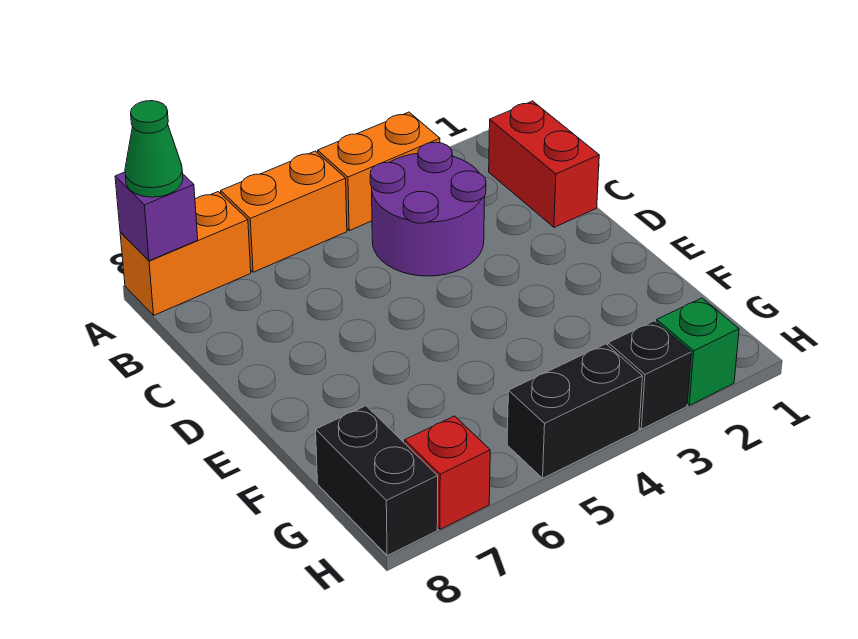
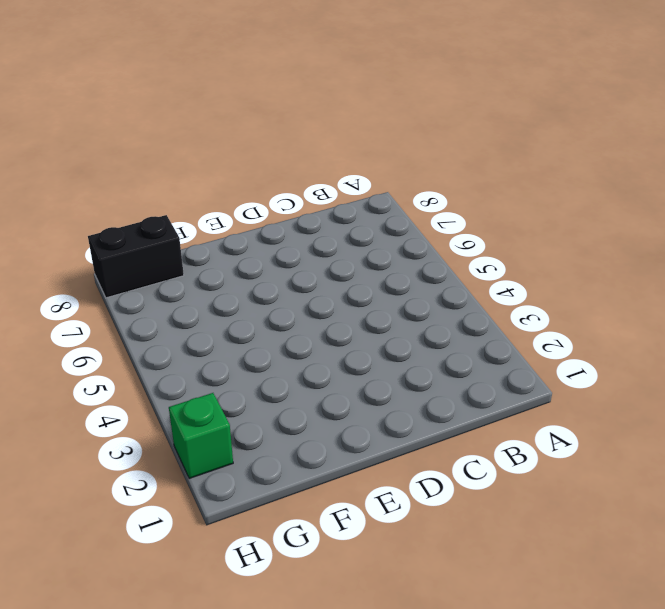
none -> orange brick A3:A4 level 1
none -> orange brick A5:A6 level 1
none -> orange brick A7:A8 level 1

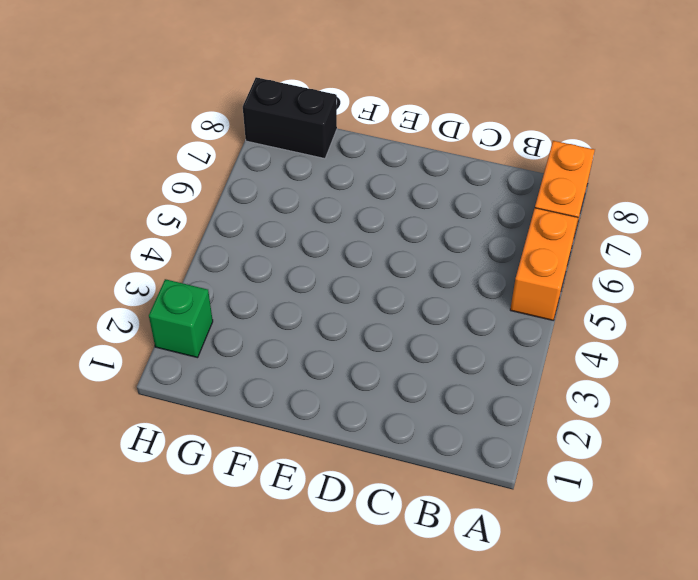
none -> orange brick A3:A4 level 1
none -> red brick B1:C1 level 1
none -> purple round brick B3:C4 level 1

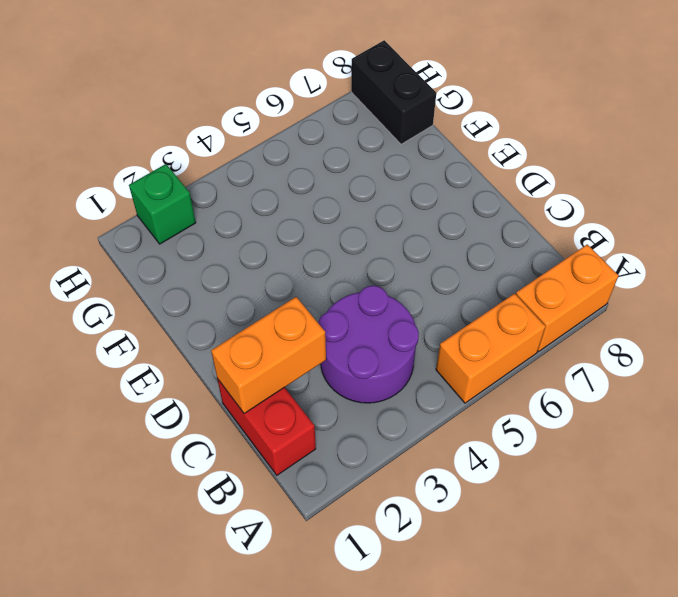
orange brick C1:C2 level 2 -> orange brick A3:A4 level 1
none -> black brick H3 level 1
none -> black brick H4:H5 level 1
none -> red brick H7 level 1

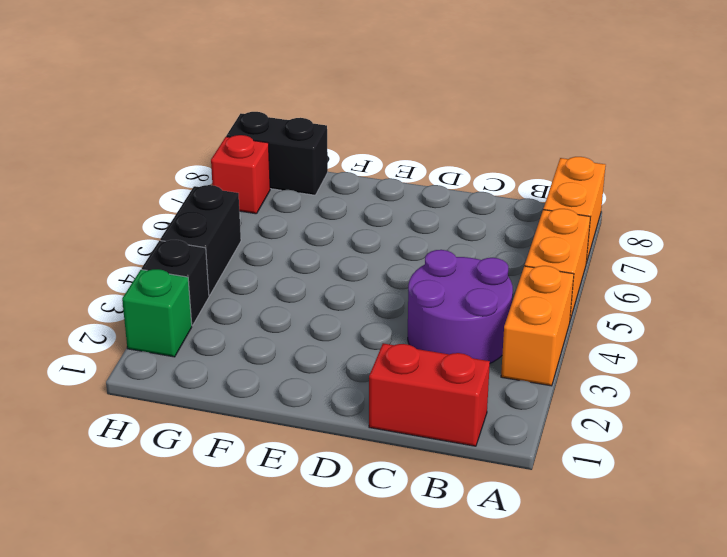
none -> purple brick A8 level 2
none -> green cone A8 level 3

